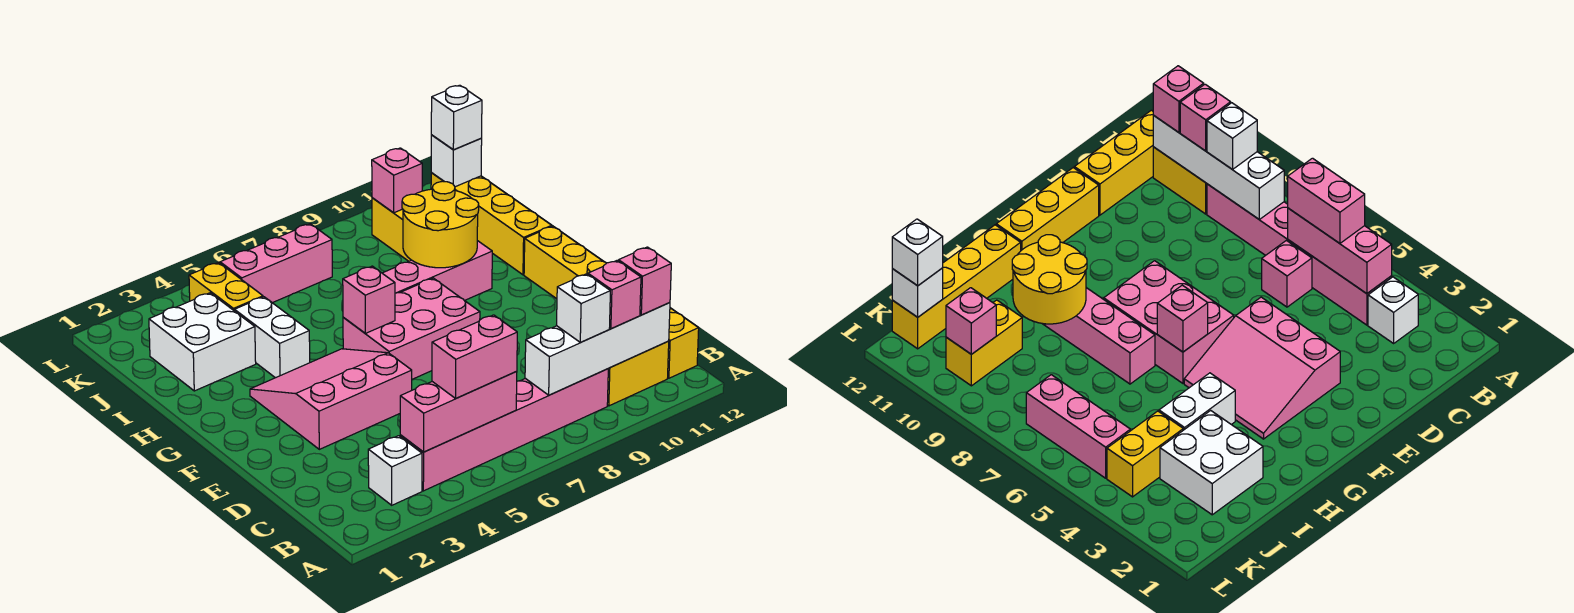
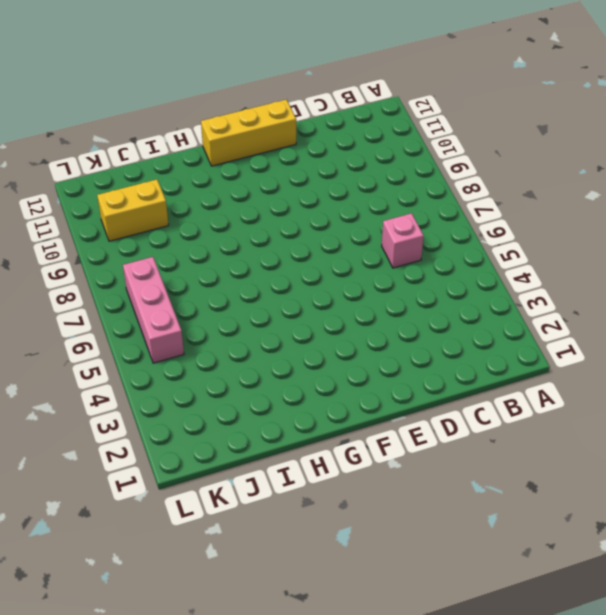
none -> white brick B3 level 1
none -> pink brick B4:B9 level 1
none -> yellow brick B10:B11 level 1

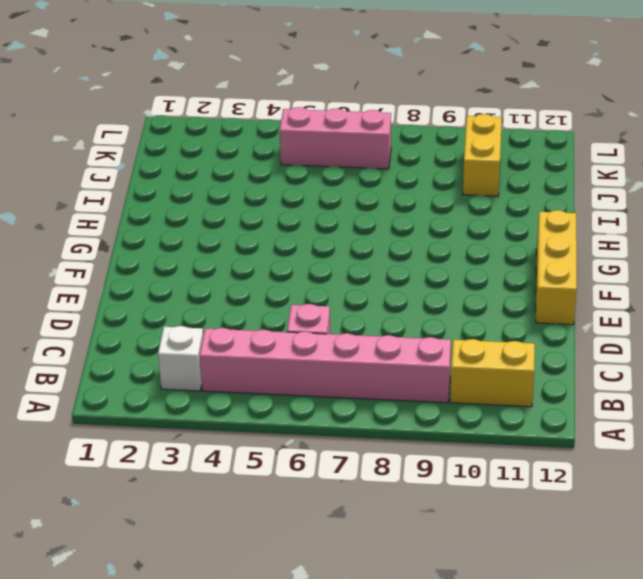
none -> yellow brick B12:D12 level 1
none -> pink slope E3:G5 level 1 top E
none -> pink brick F6:G8 level 1

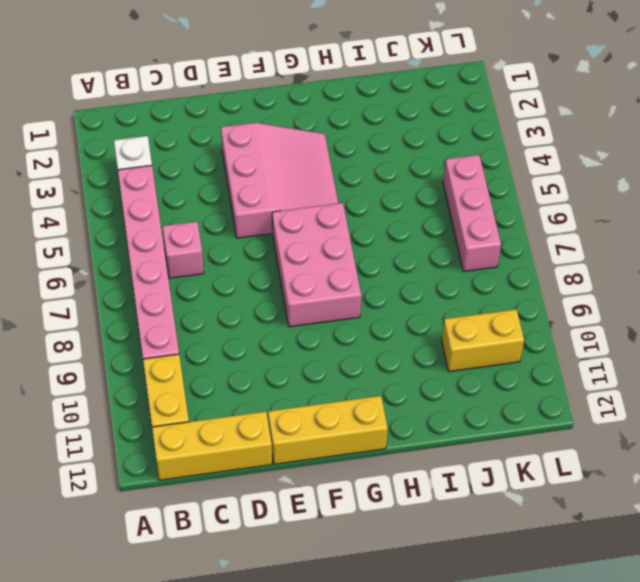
none -> white brick H4:I4 level 1
none -> pink brick H7:H10 level 1
none -> yellow brick H12:K12 level 1

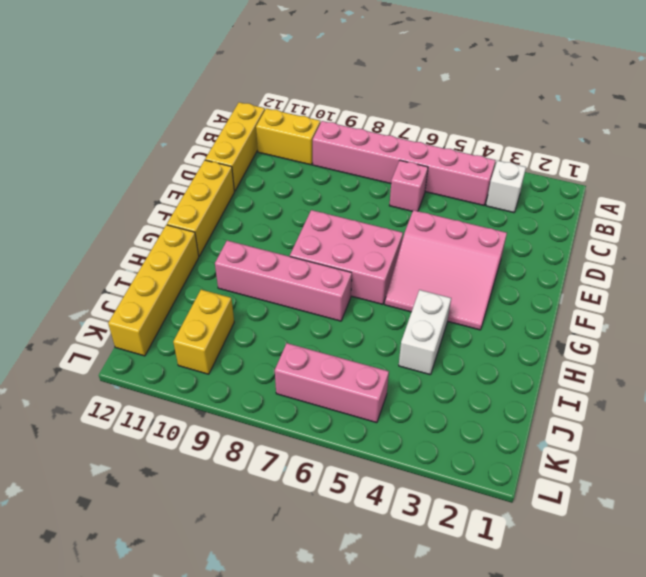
none -> white brick I2:J3 level 1
none -> yellow brick J4:K4 level 1
none -> pink brick B4:B6 level 2

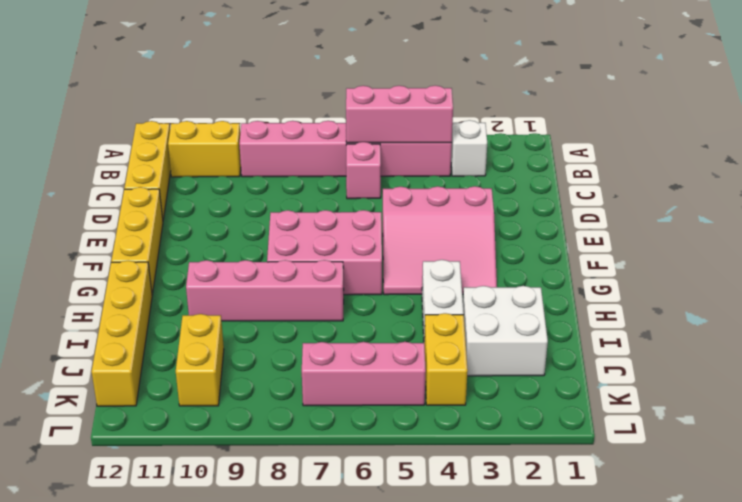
none -> white brick B8:B11 level 2
none -> pink brick G6 level 2
none -> yellow round brick H9:I10 level 2

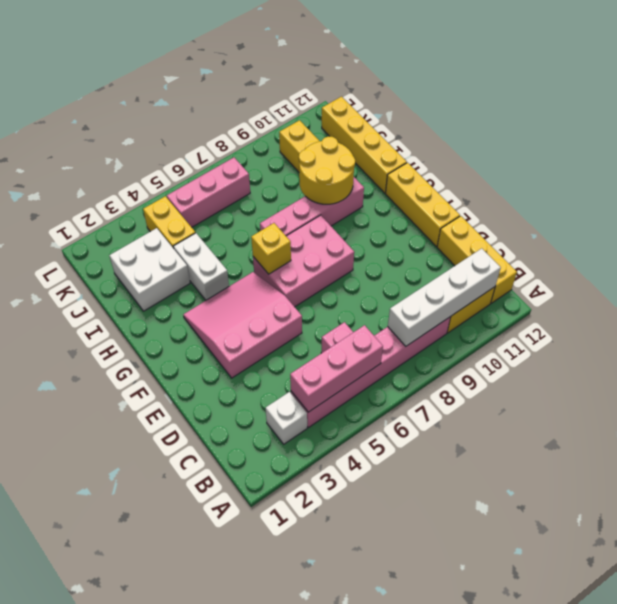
yellow brick G6 level 2 -> pink brick G6 level 2
none -> pink brick K10 level 2
none -> white brick K12 level 2
none -> pink brick B5:B6 level 3

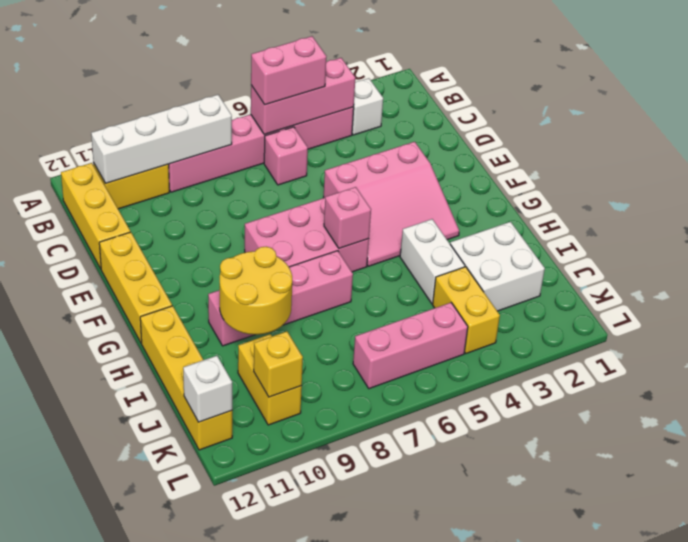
yellow brick K10 level 2 -> pink brick K10 level 2
none -> white brick B9 level 3
none -> pink brick B10 level 3
none -> pink brick B11 level 3

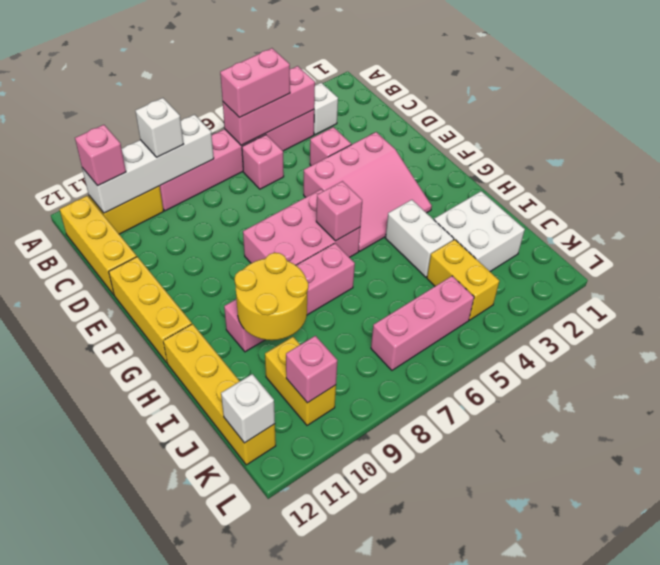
pink brick D4 level 1 -> pink brick B10 level 3
none -> white brick K12 level 3

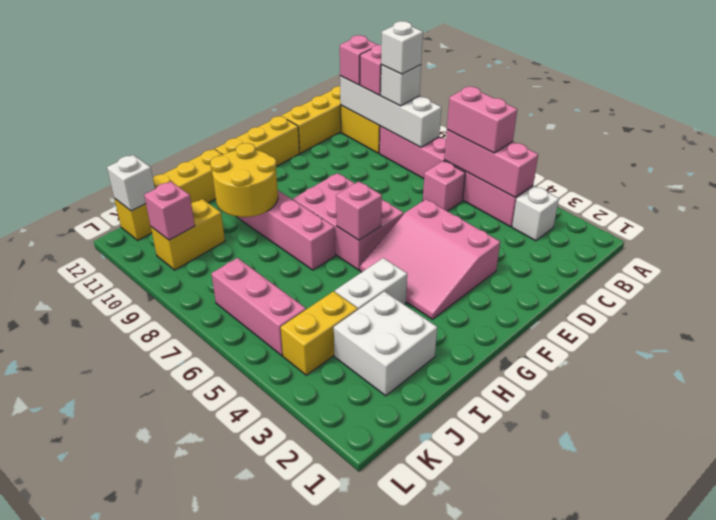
white brick B9 level 4 -> white brick K12 level 3

